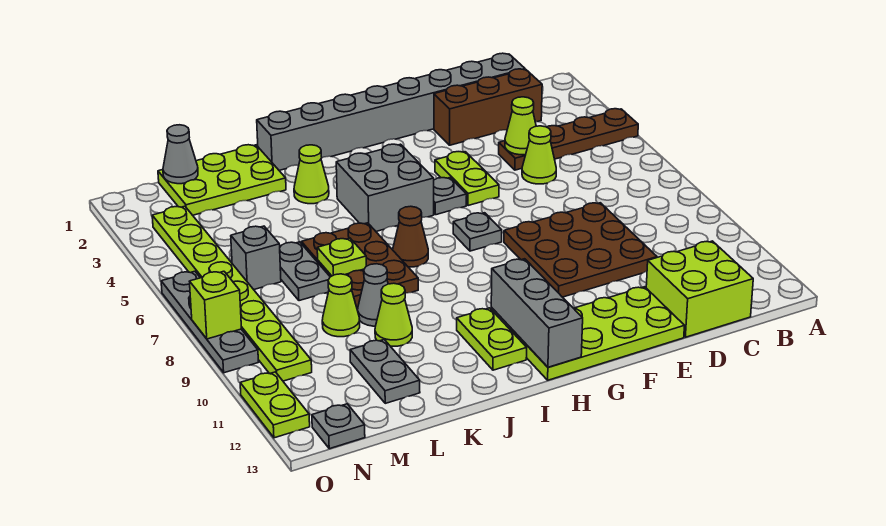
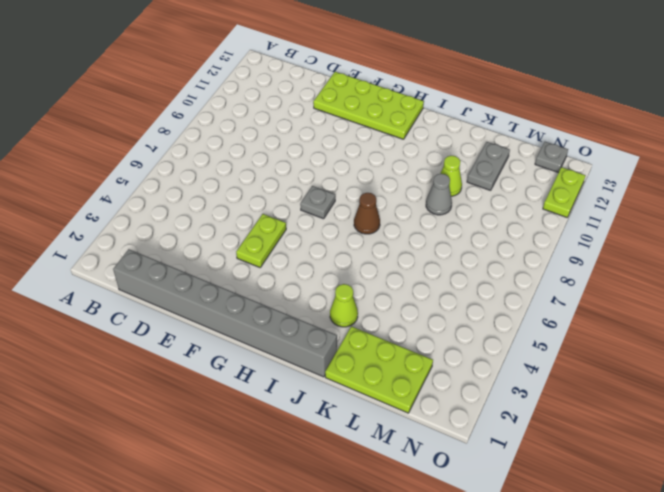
none -> brown plate A4:D4 level 1
none -> brown brick C2:E2 level 1
none -> lime brick C12:D13 level 1
none -> lime cone D5 level 1

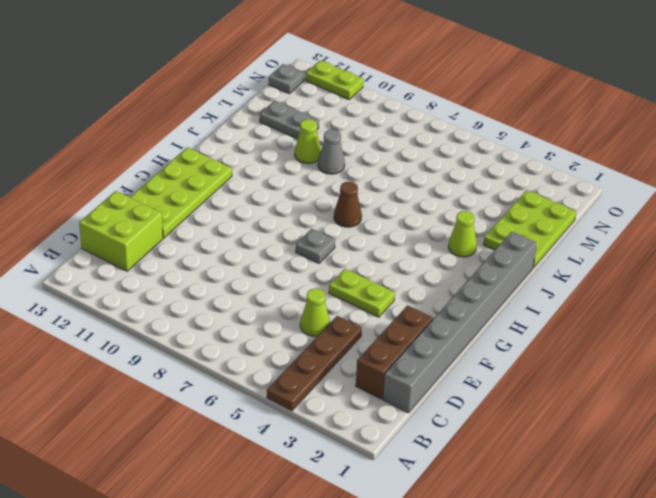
none -> brown plate D8:F10 level 1
none -> grey plate G5 level 1
none -> grey brick H4:I5 level 1
none -> lime plate I11:I12 level 1

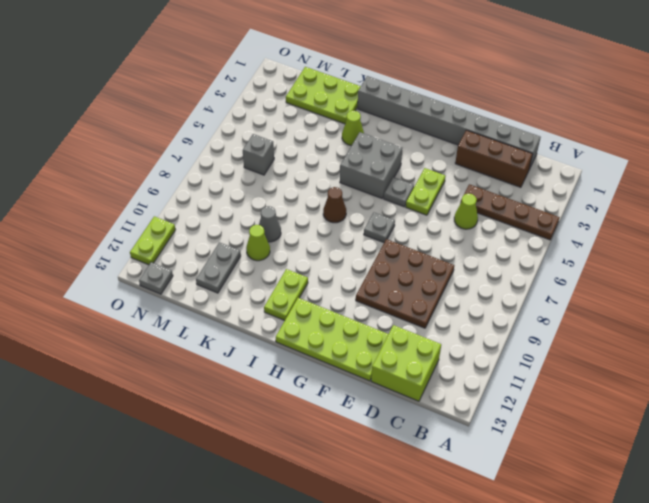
none -> brown plate J6:K8 level 1
none -> grey plate L6:L7 level 1
none -> lime cone L9 level 1
none -> lime plate N3:N10 level 1

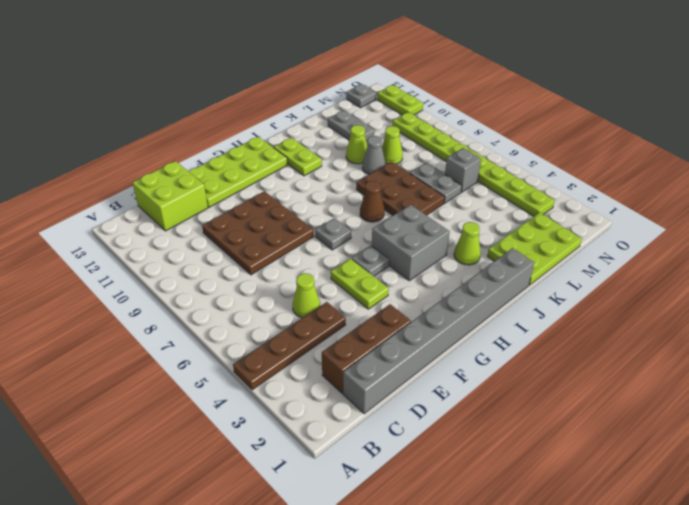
none -> grey plate O6:O9 level 1
none -> lime cone D4 level 2
none -> grey brick H11:H13 level 2
none -> lime plate K7 level 2

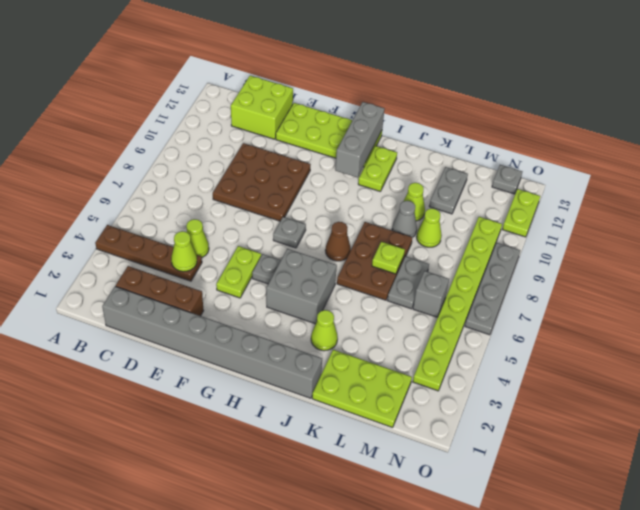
none -> grey cone M1 level 2
none -> lime brick O8 level 2

